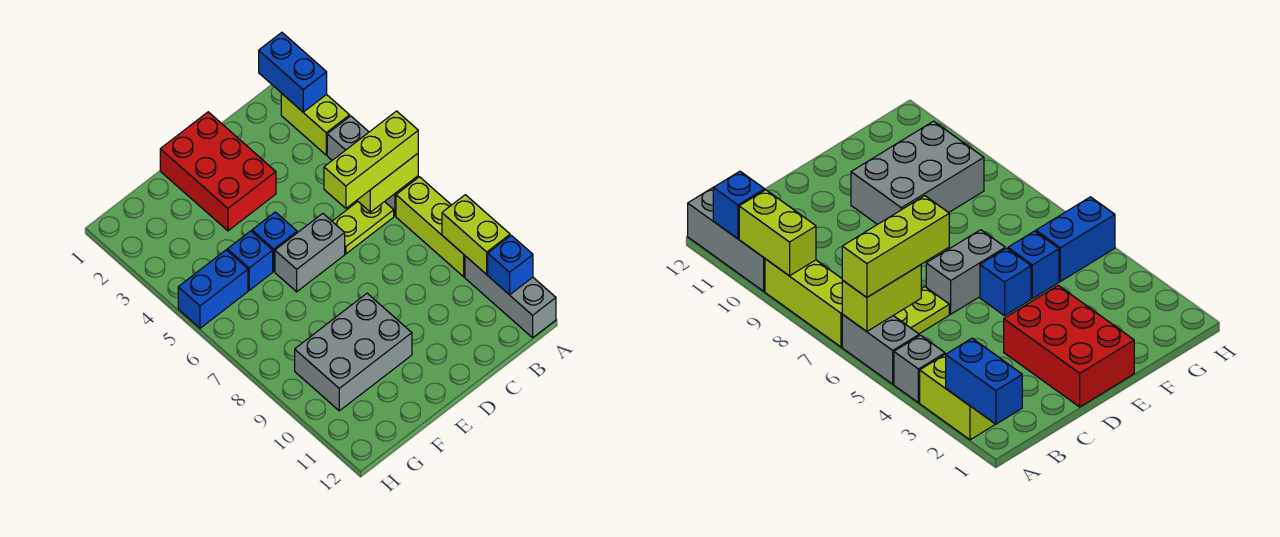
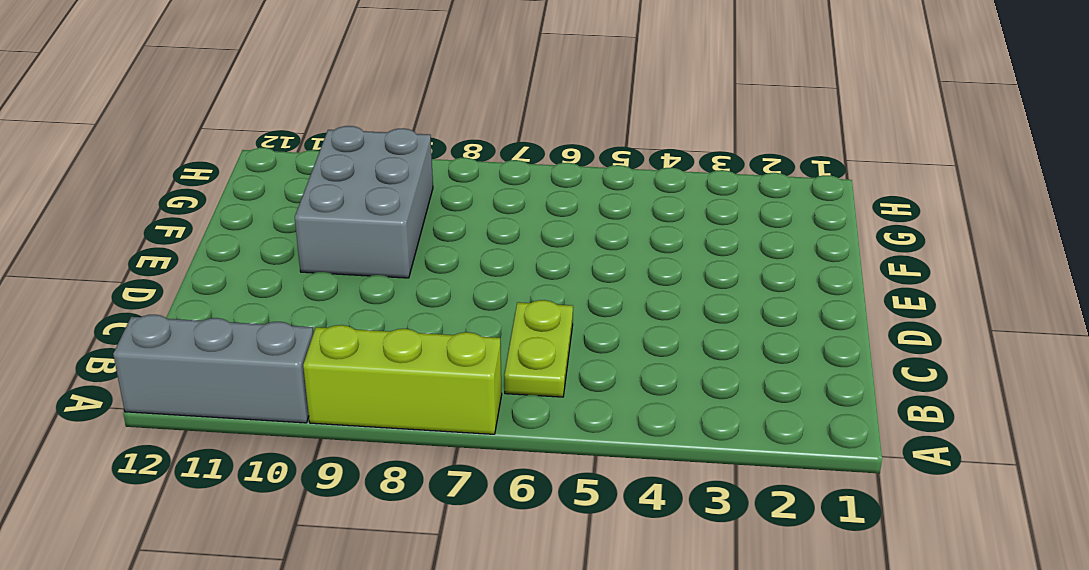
none -> lime brick A2:A3 level 1
none -> grey brick A4 level 1
none -> grey brick A5:A6 level 1

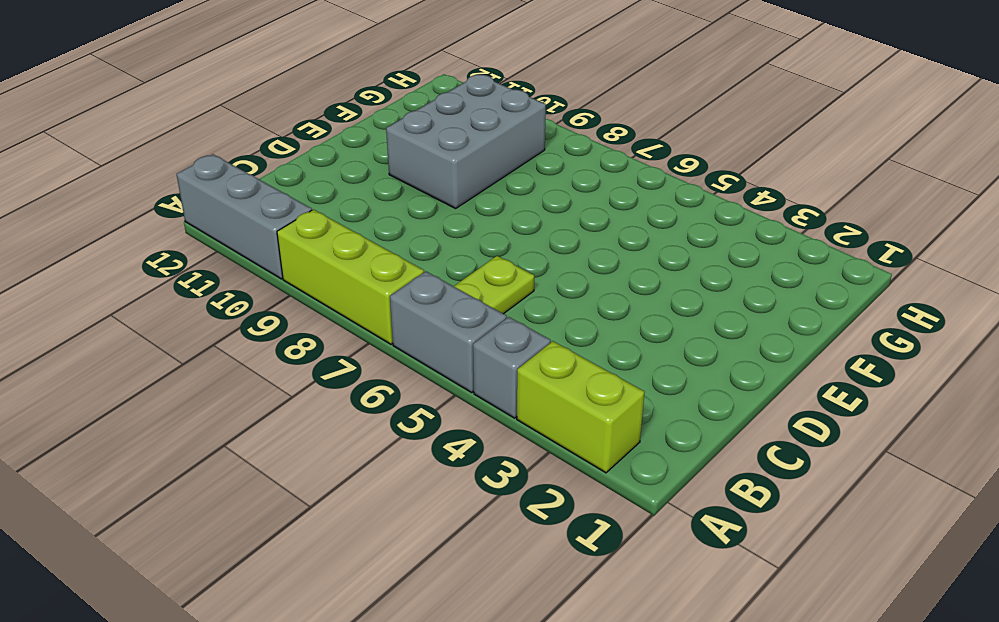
none -> red brick D1:E3 level 1
none -> grey brick D6:E6 level 1
none -> blue brick E5 level 1

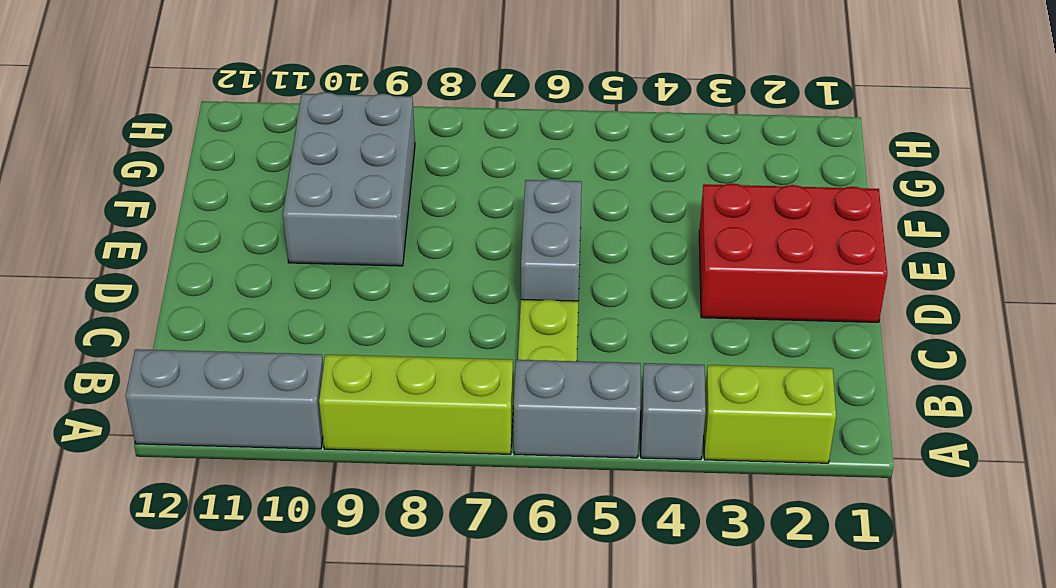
none -> blue brick E5 level 1
none -> blue brick F5 level 1
none -> blue brick G5:H5 level 1

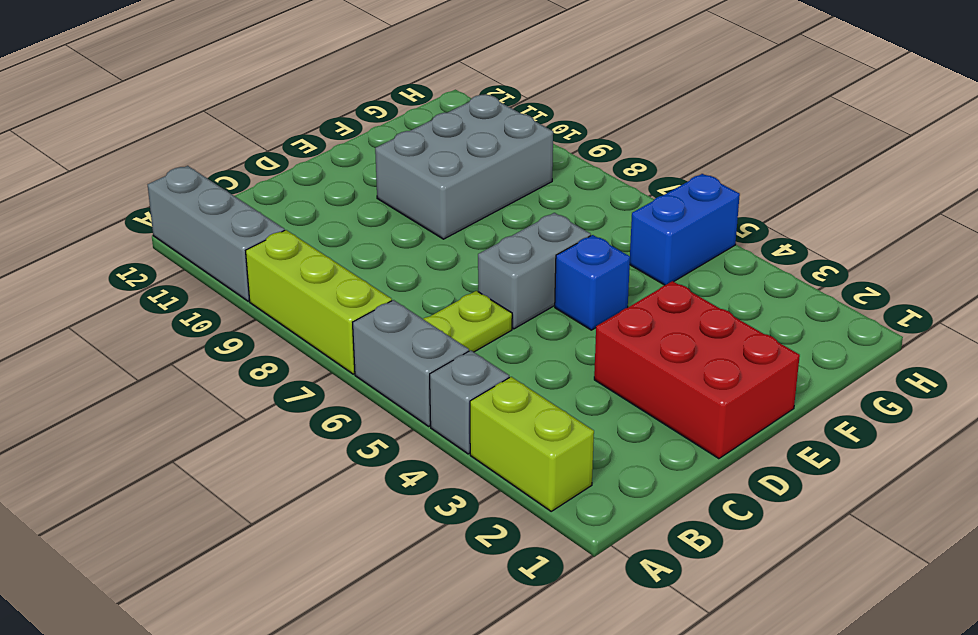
none -> blue brick F5 level 1
none -> blue brick A1:A2 level 2
none -> lime brick A6:B6 level 2

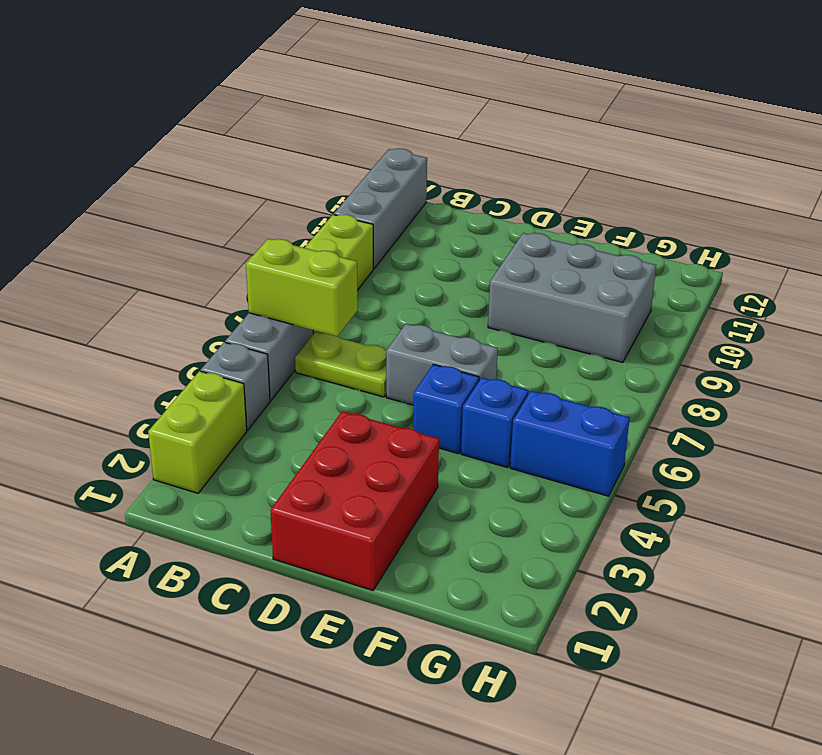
none -> blue brick A1:A2 level 2
none -> lime brick A9:A10 level 2
none -> blue brick A11 level 2

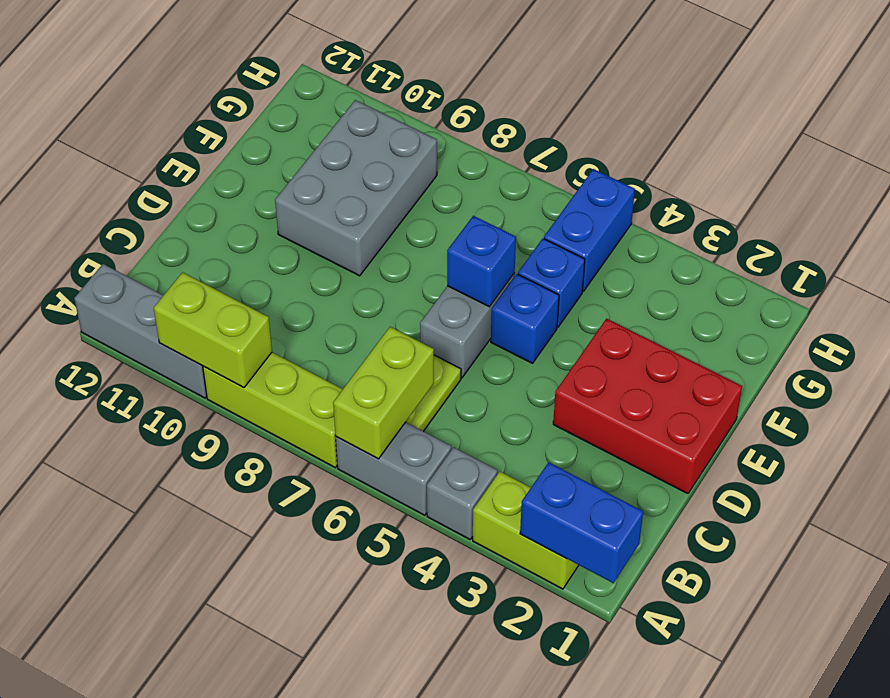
blue brick E6 level 2 -> blue brick A11 level 2
none -> lime brick A6:C6 level 3

